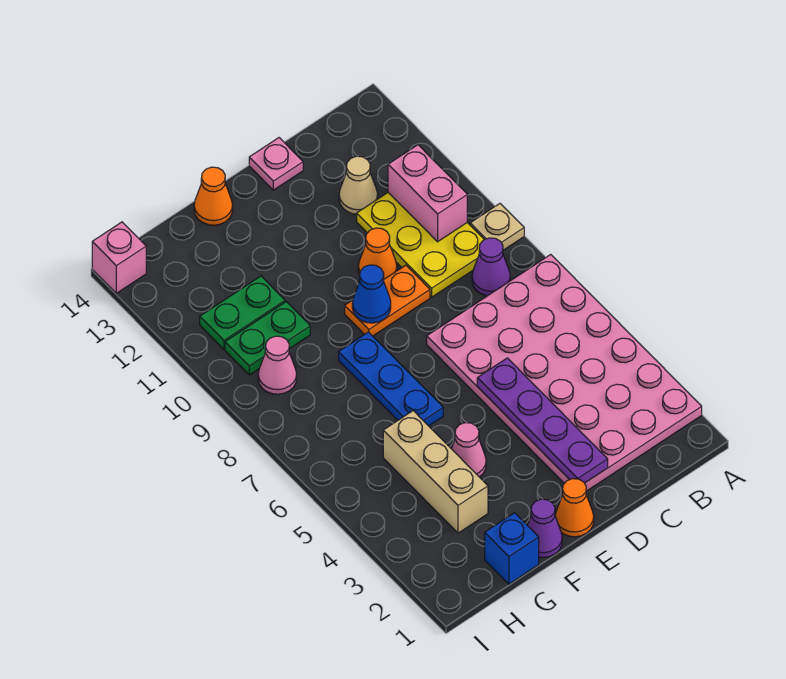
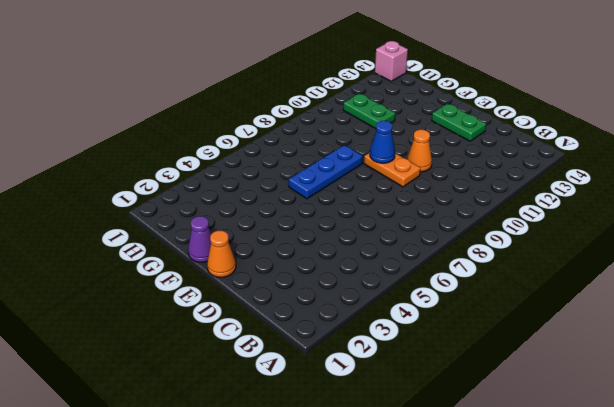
green plate D13:E13 level 1 -> green plate G10:H10 level 1
none -> pink plate A2:D7 level 1
none -> tan plate A9 level 1
none -> purple cone B8 level 1

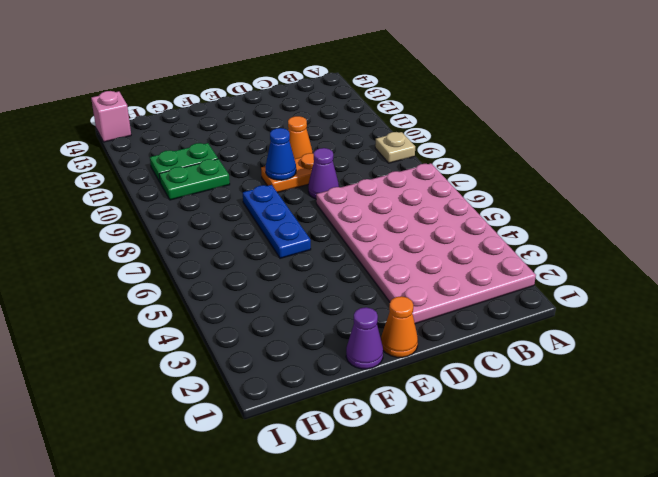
purple cone D8 level 1 -> purple cone B8 level 1
none -> yellow plate B9:C11 level 1
none -> tan cone C12 level 1
none -> pink plate D14 level 1

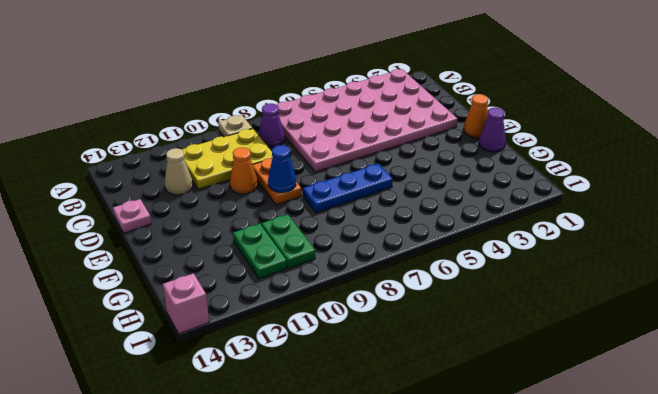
none -> pink cone F4 level 1
none -> orange cone F14 level 1
none -> blue brick G1 level 1

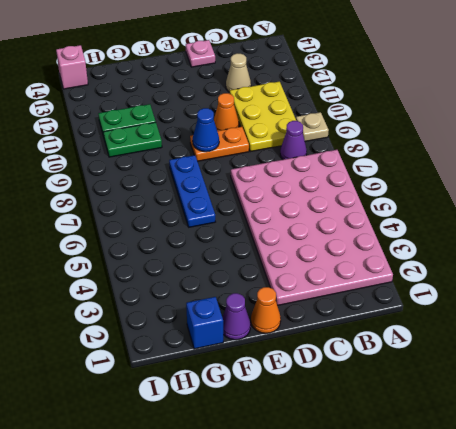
none -> pink cone F4 level 1
none -> orange cone F14 level 1
none -> tan brick G3:G5 level 1

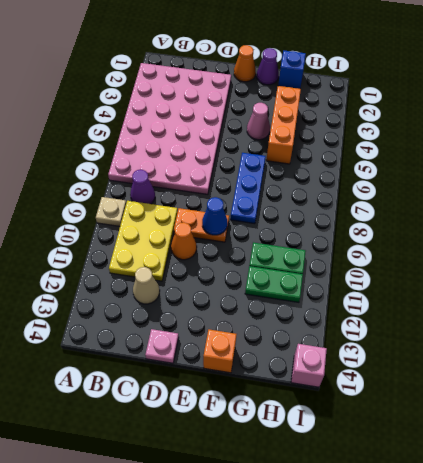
orange brick F14 level 1 -> orange cone F14 level 1
orange brick G3:G5 level 1 -> tan brick G3:G5 level 1
none -> pink cone H9 level 1
none -> pink brick B10:B11 level 2
none -> purple plate D2:D5 level 2

